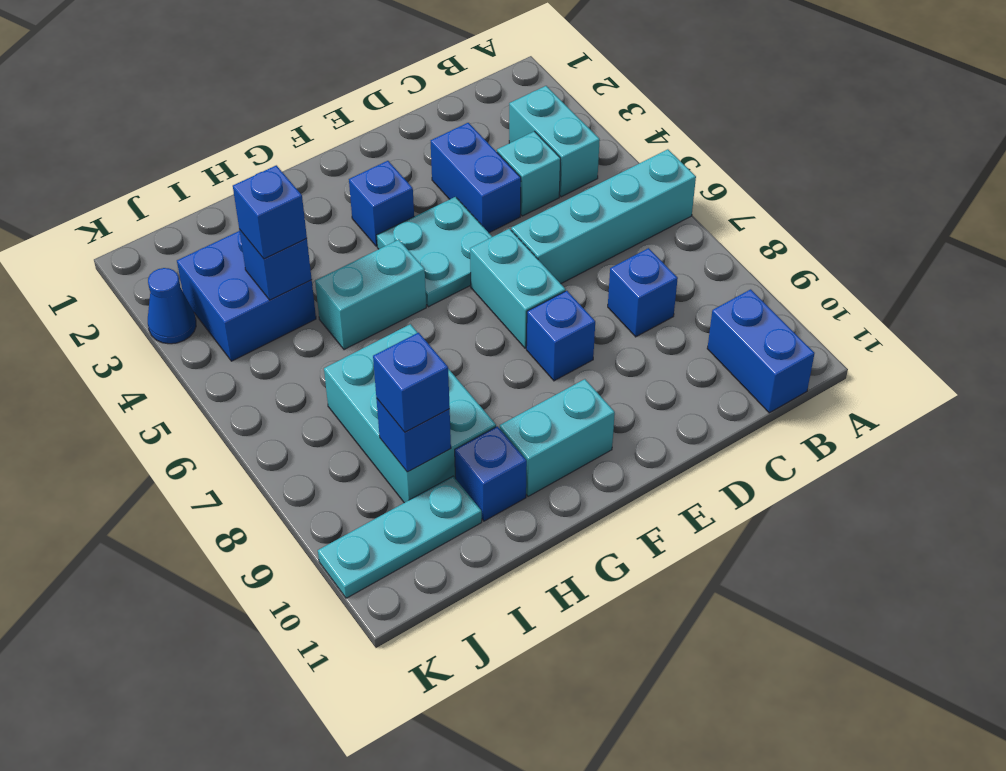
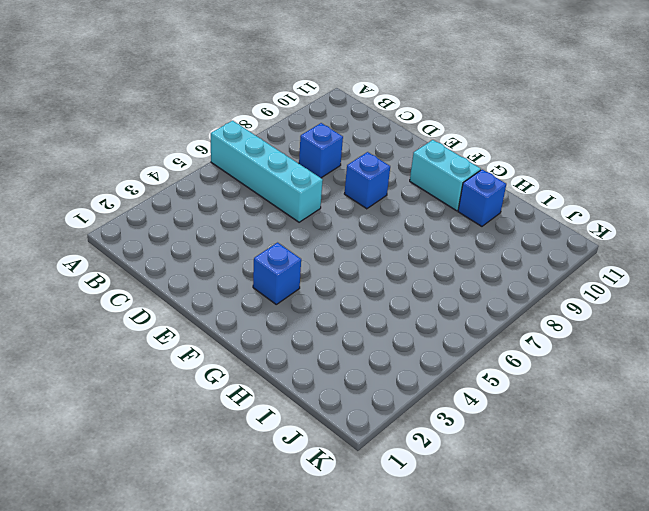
none -> cyan brick B3:B4 level 1
none -> blue brick B10:B11 level 1
none -> cyan brick C4 level 1

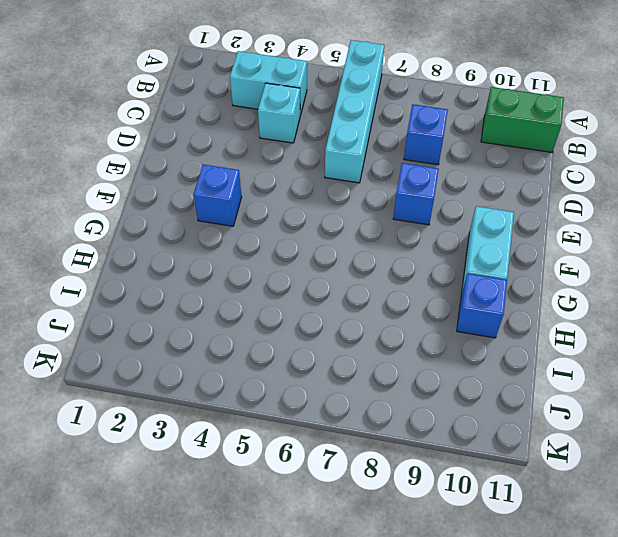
green brick B10:B11 level 1 -> blue brick B10:B11 level 1
none -> blue brick D3:D4 level 1
none -> cyan plate E4:F5 level 1
none -> cyan brick E6:E7 level 1

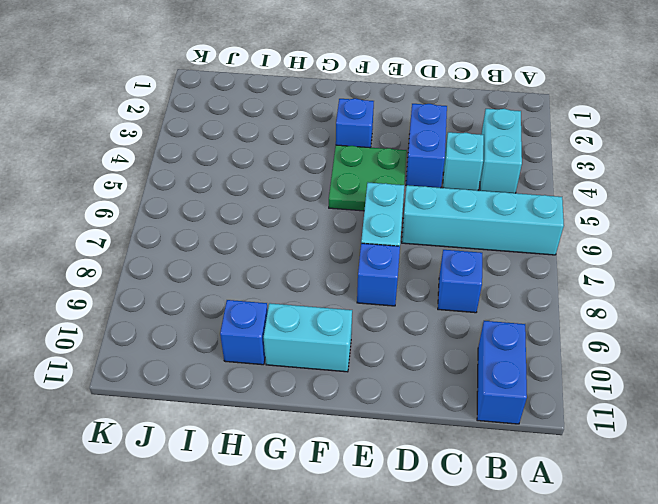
green plate E4:F5 level 1 -> cyan plate E4:F5 level 1
none -> cyan brick G5:H5 level 1
none -> cyan brick H7:I9 level 1
none -> blue brick I3:J4 level 1

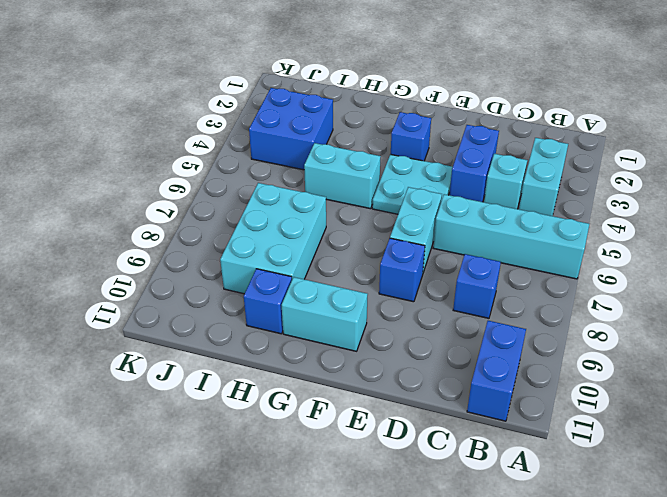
none -> cyan plate I10:K10 level 1
none -> blue cone K3 level 1
none -> blue brick I4 level 2

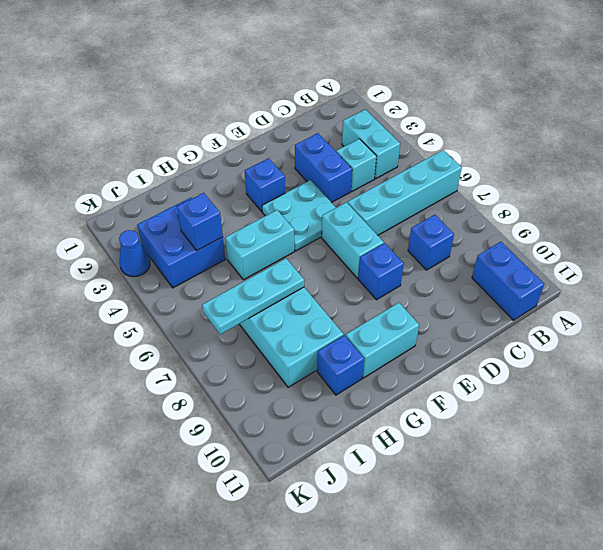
cyan plate H7:J7 level 2 -> cyan plate I10:K10 level 1
none -> blue brick I9 level 2
none -> blue brick I4 level 3
none -> blue brick I9 level 3

